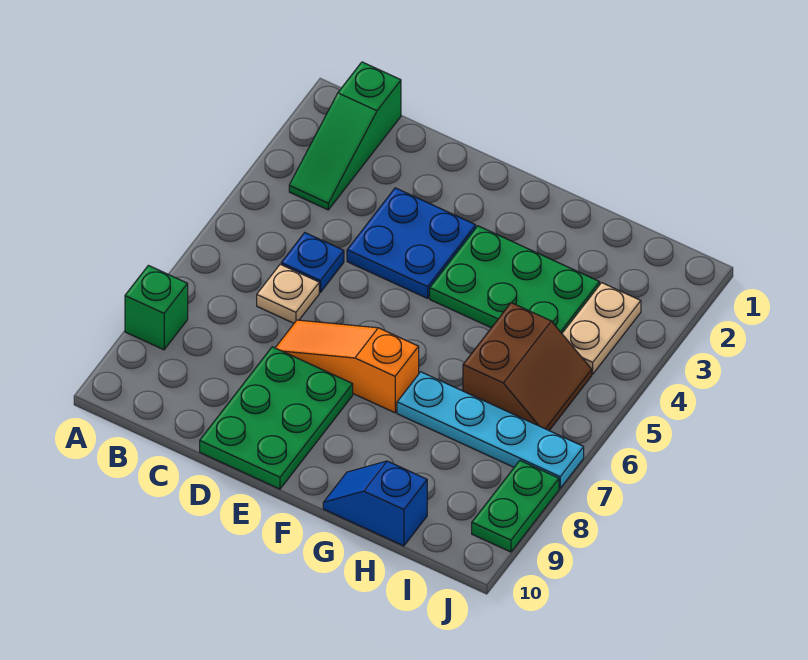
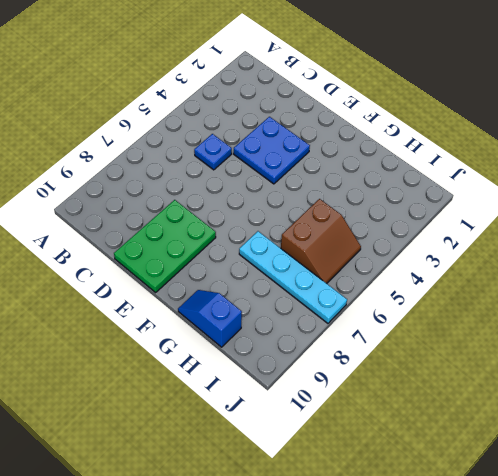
none -> green brick A8 level 1
none -> green slope B1:B3 level 1 top 1
none -> tan plate C6 level 1

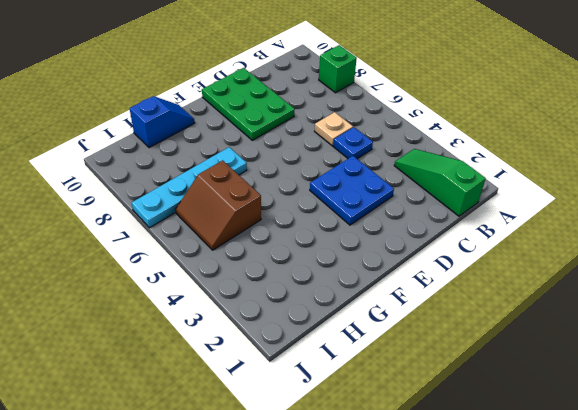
none -> orange slope D7:F7 level 1 top F
none -> green plate F3:H4 level 1
none -> tan plate I3:I4 level 1

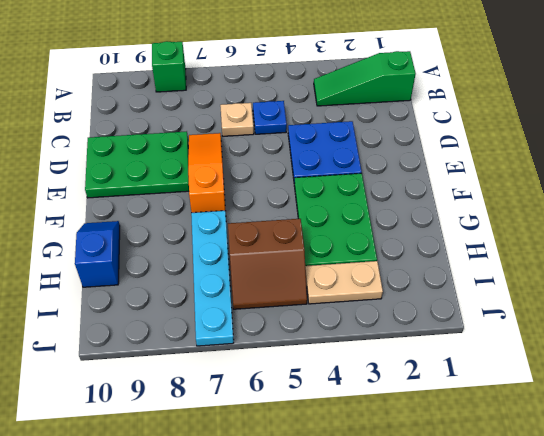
none -> green plate J8:J9 level 1

